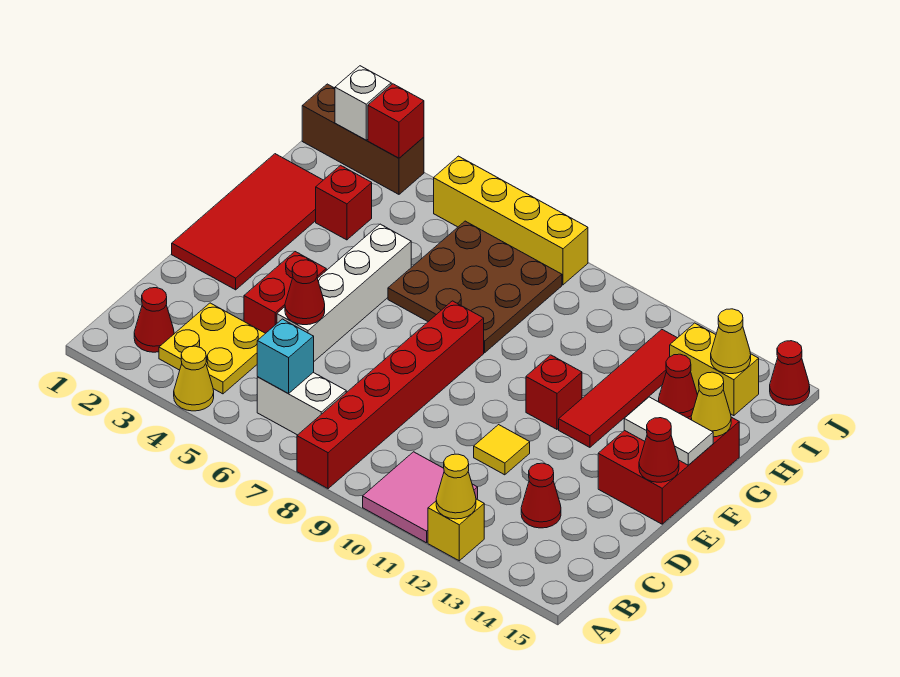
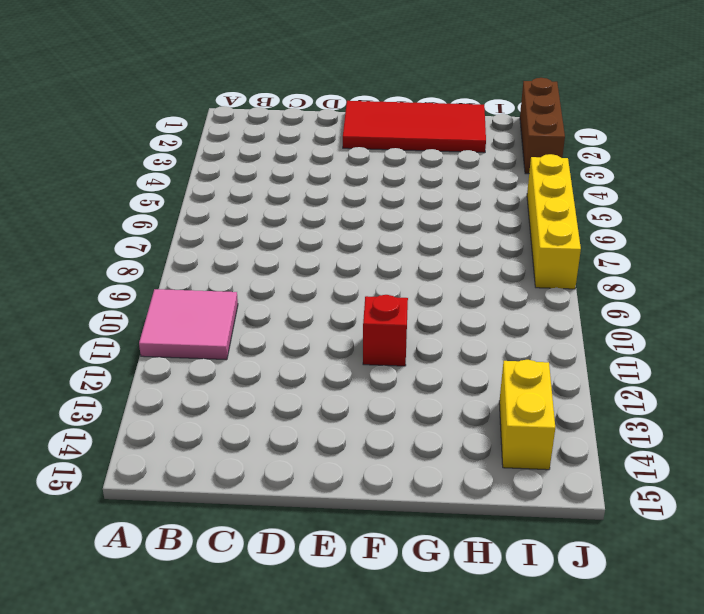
none -> yellow cone A4 level 1
none -> red brick A8:F8 level 1
none -> yellow brick A12 level 1
none -> red cone B2 level 1

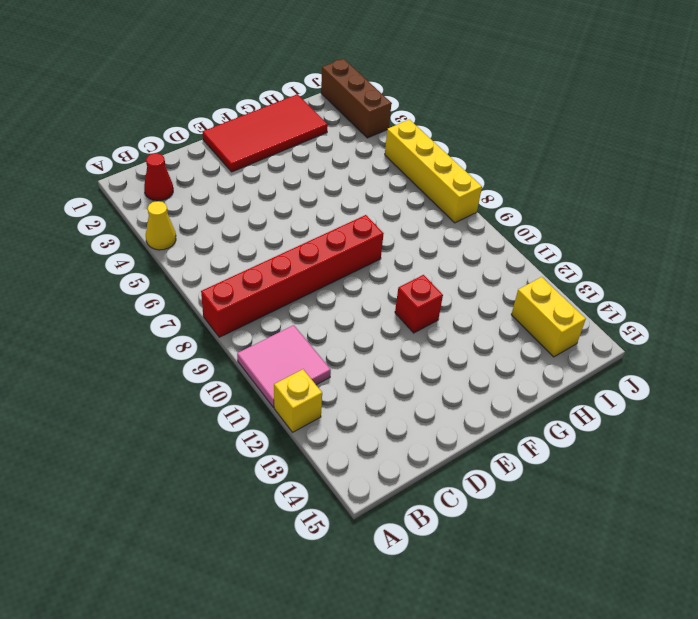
none -> yellow plate B3:C4 level 1
none -> white brick B6:B7 level 1
none -> red cone C13 level 1
none -> red brick D4:E4 level 1

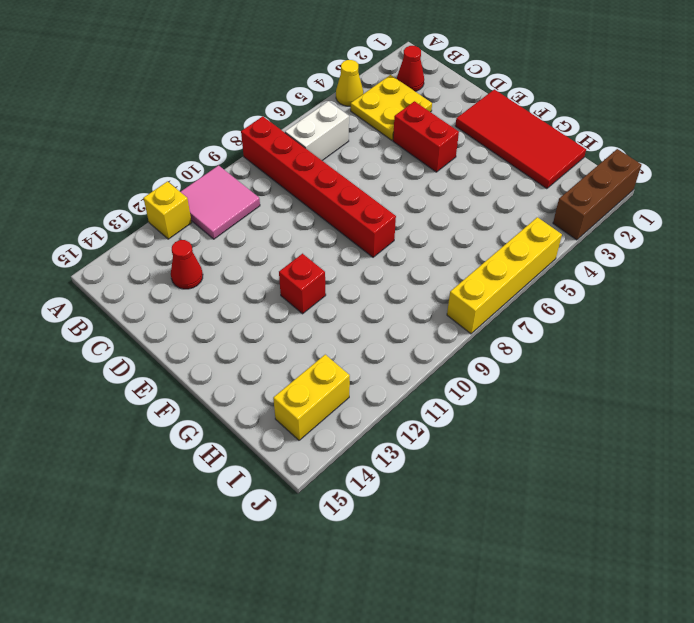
none -> white brick D5:G5 level 1
none -> yellow tile D11 level 1
none -> red brick E14:G15 level 1
none -> red tile F12:I12 level 1

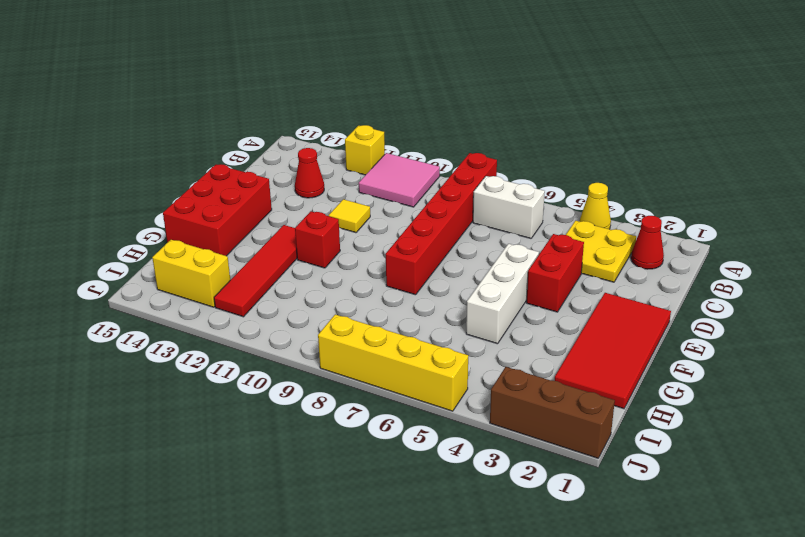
white brick E5:G5 level 1 -> white brick D5:G5 level 1
none -> brown plate G6:I8 level 1
none -> red brick H3 level 1
none -> red cone J15 level 1
none -> yellow cone A12 level 2

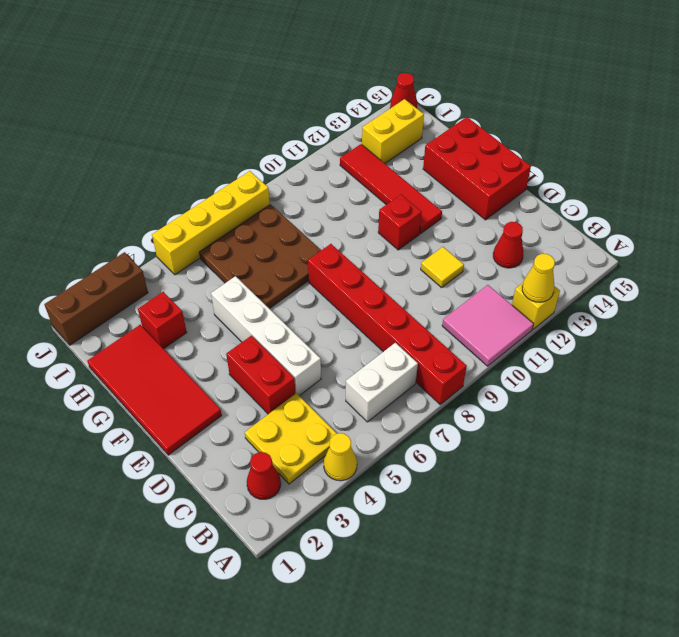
none -> cyan brick B6 level 2
none -> red cone D5 level 2
none -> red cone E15 level 2
none -> white tile F14:F15 level 2

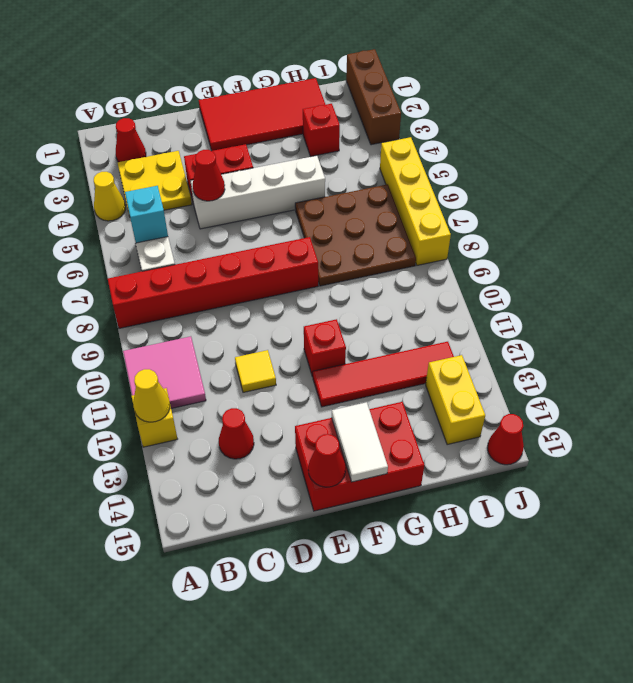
none -> red cone G14 level 2
none -> yellow cone G15 level 2
none -> yellow cone I14 level 2
none -> white brick J2 level 2

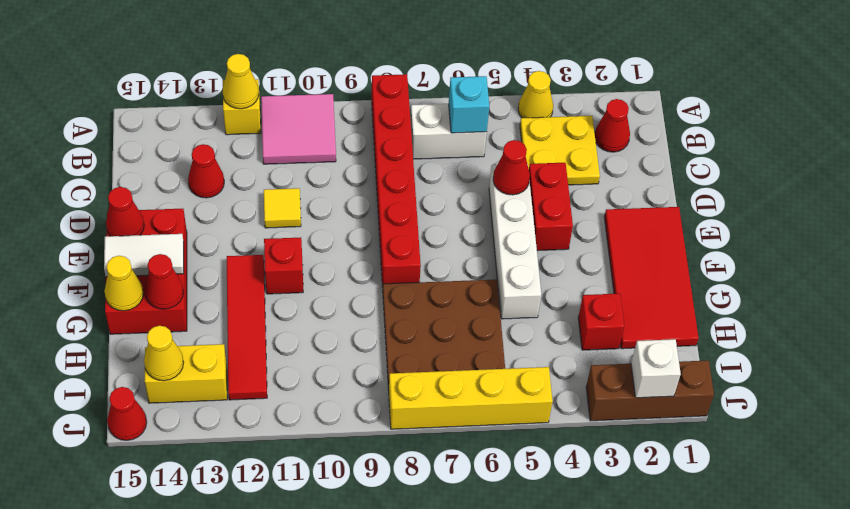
none -> red brick J3 level 2

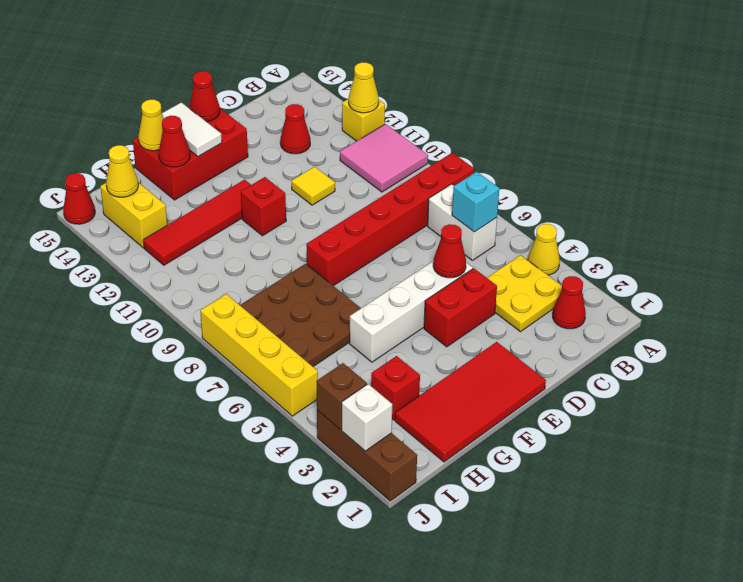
brown brick J3 level 2 -> red brick J3 level 2

